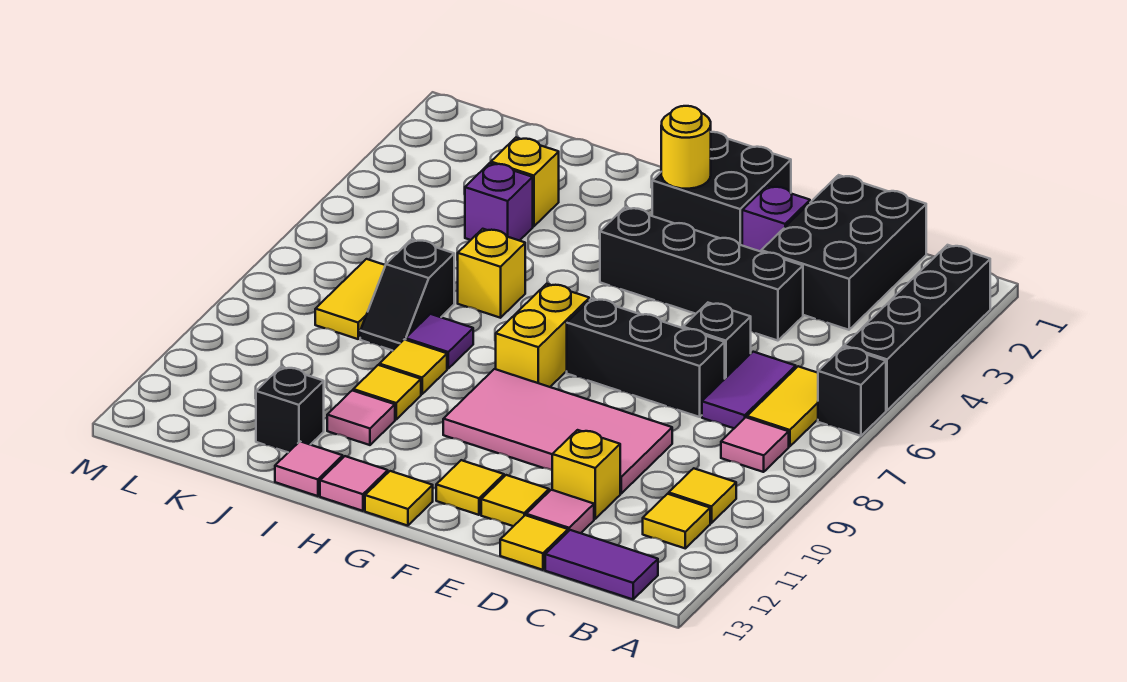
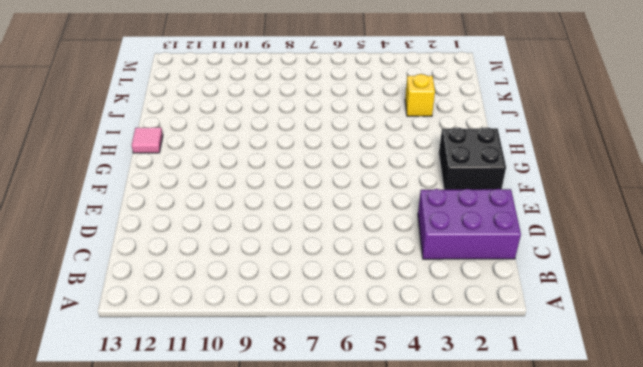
purple brick C1:D3 level 1 -> black brick C1:D3 level 1
none -> black brick A2:A5 level 1
none -> black brick A6 level 1
none -> yellow tile B6:B7 level 1
none -> pink tile B8 level 1

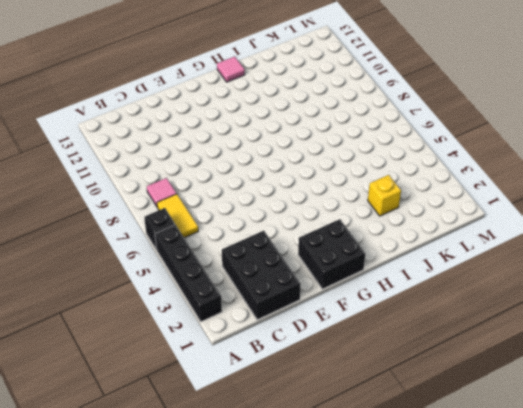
none -> yellow tile B10 level 1
none -> yellow tile B11 level 1
none -> purple tile B13:C13 level 1
none -> purple tile C6:C7 level 1

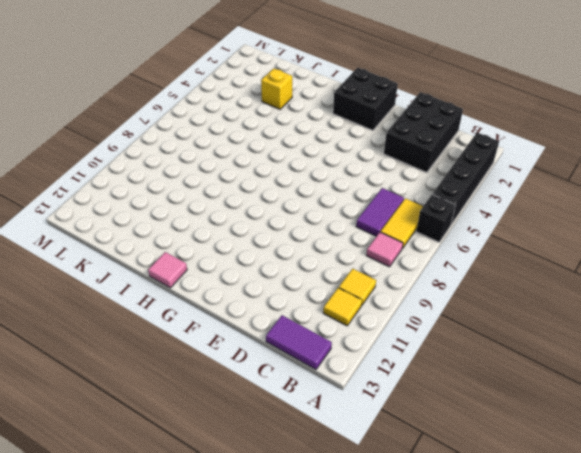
none -> black brick D4:G4 level 1
none -> black brick D6 level 1
none -> black brick D7:F7 level 1
none -> pink tile D9:G10 level 1

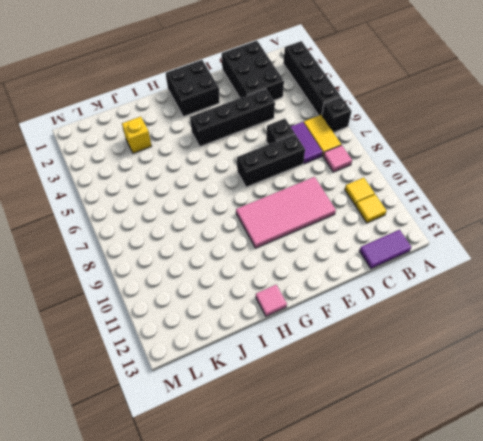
none -> yellow brick D11 level 1
none -> pink tile D12 level 1
none -> yellow tile D13 level 1
none -> purple brick E2 level 1

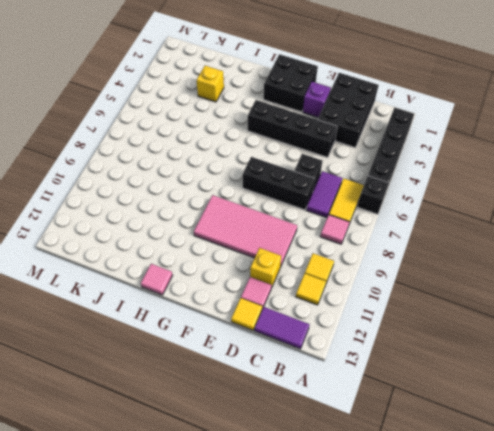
none -> yellow tile E12 level 1
none -> yellow tile F12 level 1
none -> yellow brick G7:G8 level 1
none -> yellow tile G13 level 1

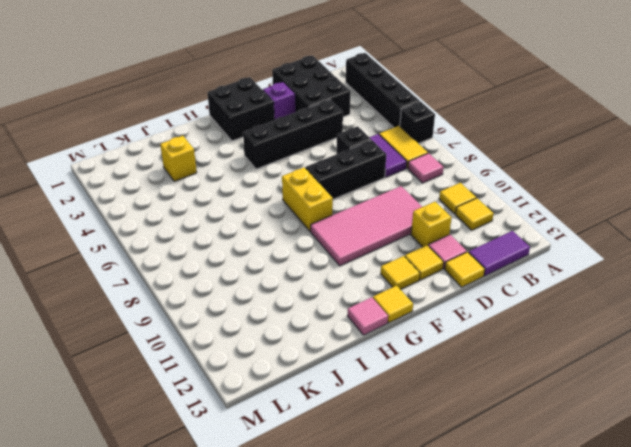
none -> yellow brick I6 level 1
none -> purple tile I8 level 1
none -> yellow tile I9 level 1
none -> yellow tile I10 level 1

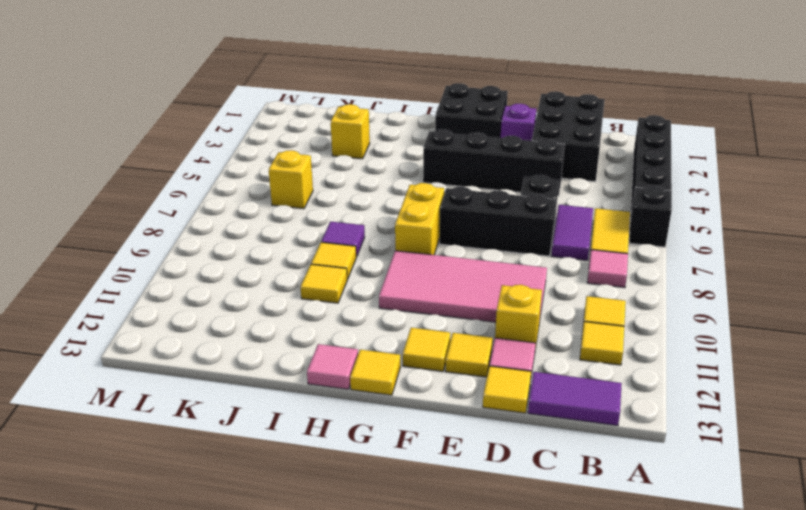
yellow brick K6 level 1 -> yellow brick I6 level 1
none -> pink tile I11 level 1
none -> pink tile I13 level 1
none -> purple brick J4 level 1
none -> black slope J7:J8 level 1 top 7

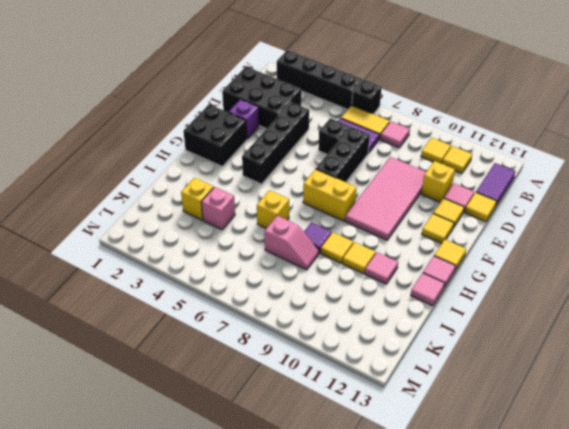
pink brick J4 level 1 -> purple brick J4 level 1
pink slope J7:J8 level 1 top 7 -> black slope J7:J8 level 1 top 7
none -> black brick J12 level 1
none -> yellow tile K7:K8 level 1
none -> yellow round brick G2 level 2

